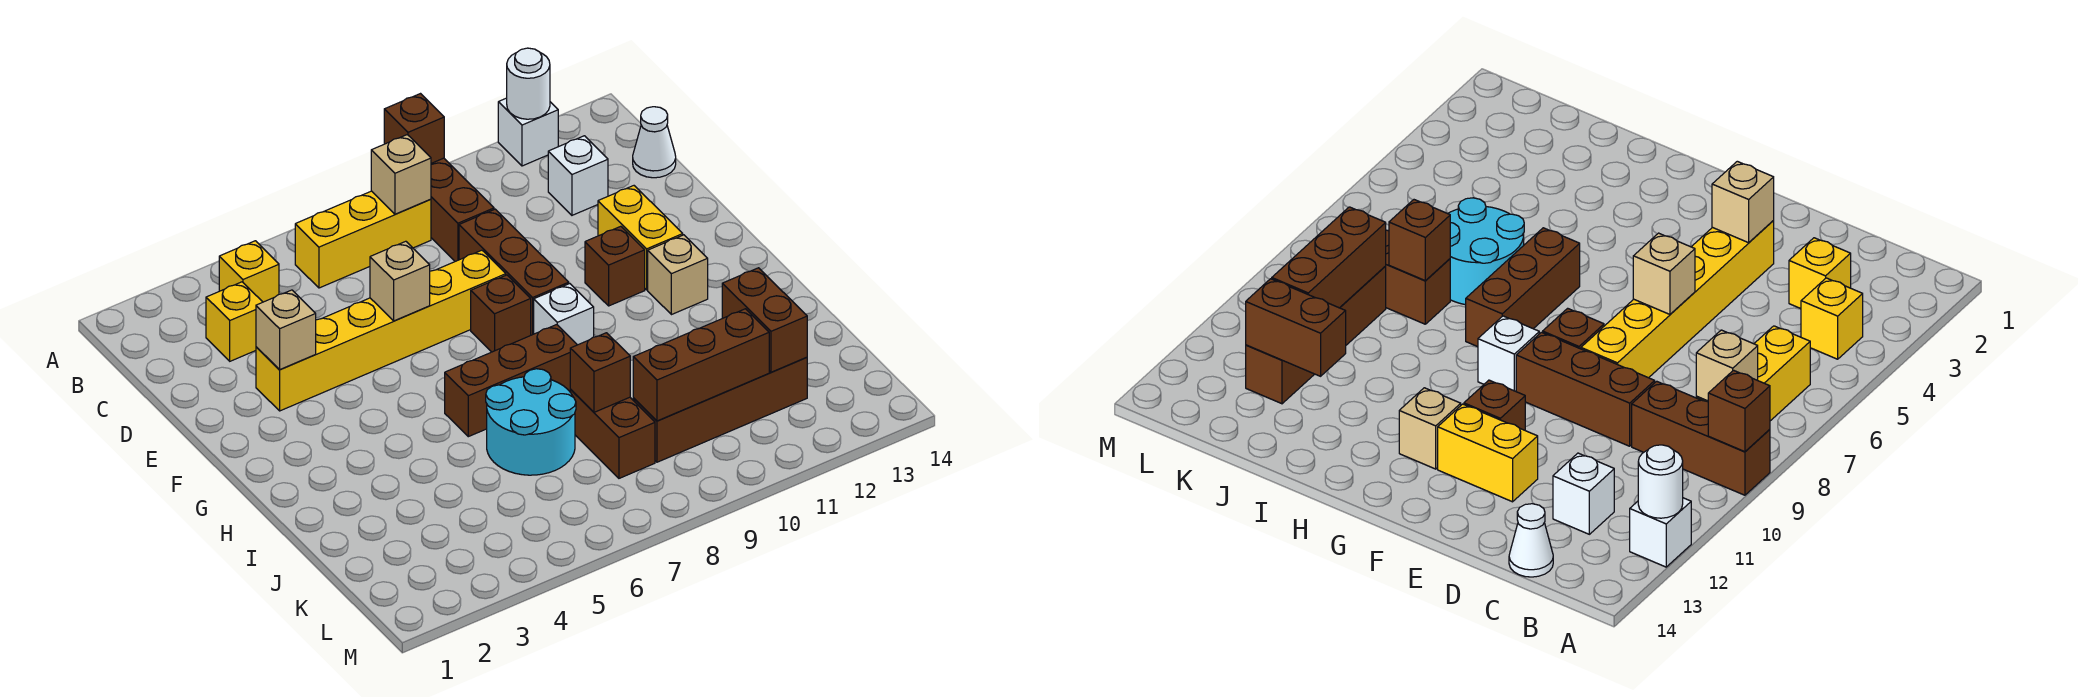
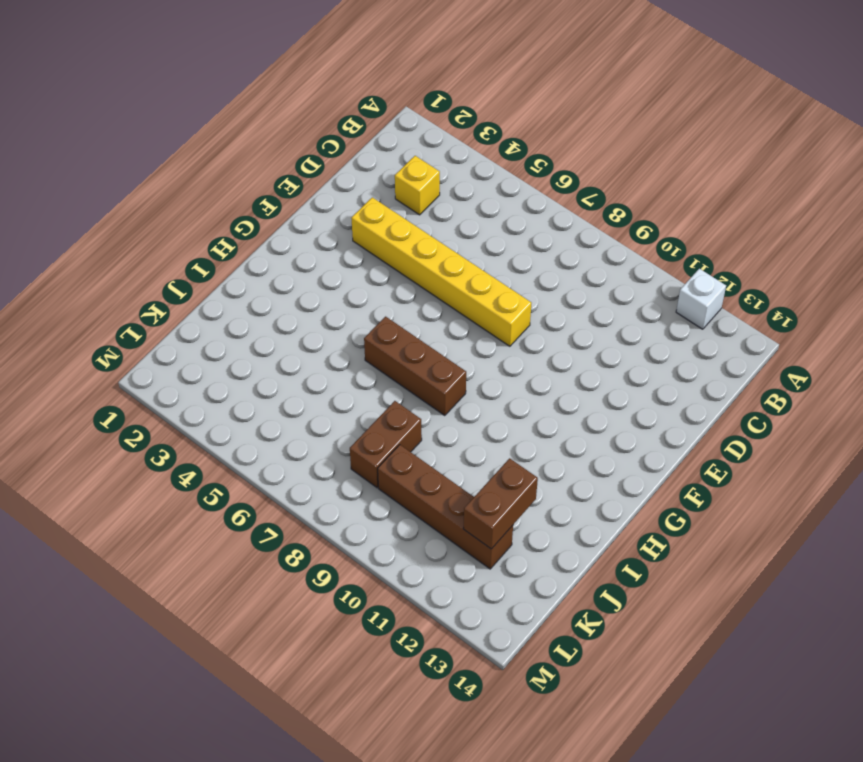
none -> brown brick A9:C9 level 1
none -> yellow brick B4 level 1
none -> yellow brick B6:B8 level 1

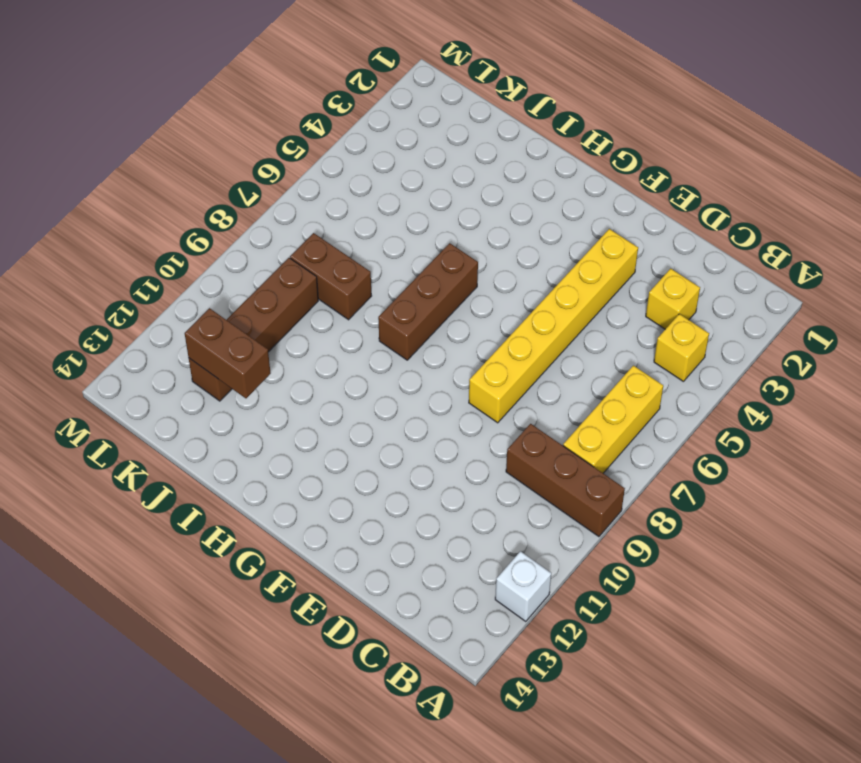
none -> white brick C12 level 1
none -> white cone C14 level 1
none -> brown brick D9:F9 level 1

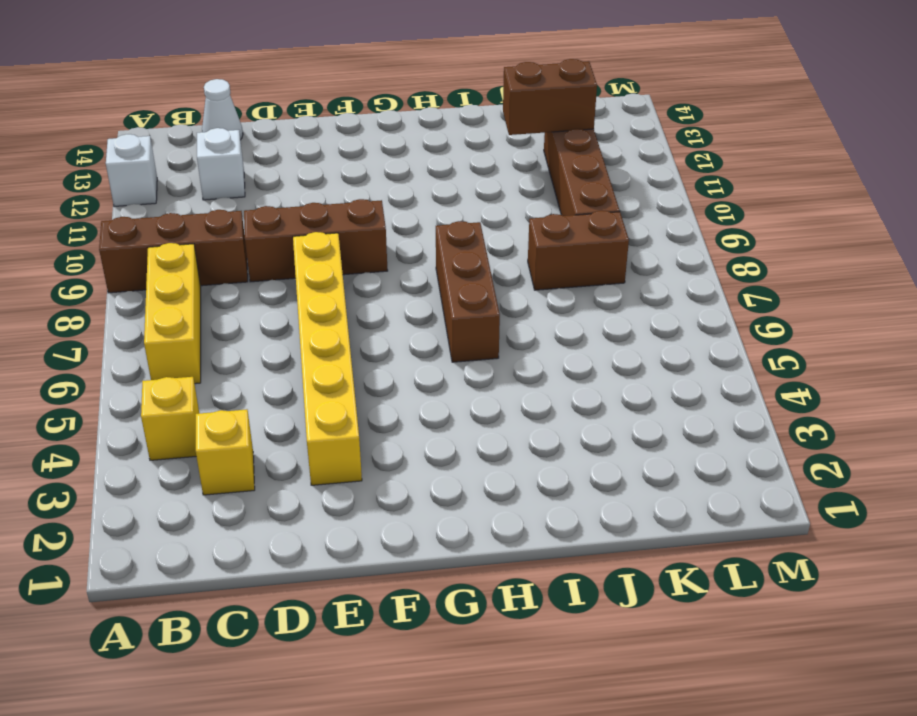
none -> yellow brick E12:F12 level 1
none -> brown brick F8 level 1
none -> brown brick F11 level 1

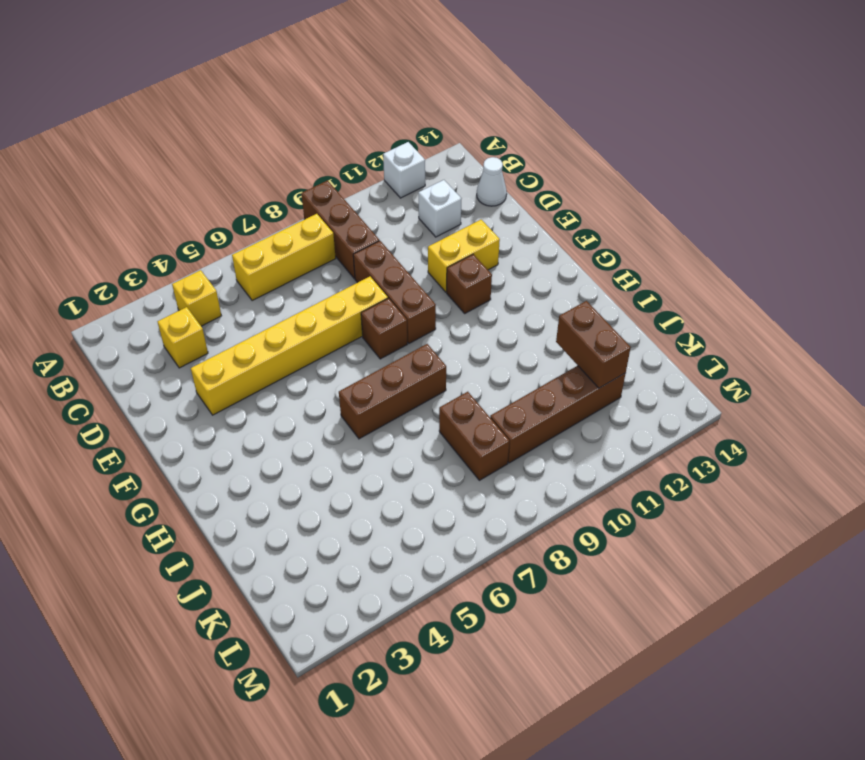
yellow brick E11:E12 level 1 -> yellow brick E12:F12 level 1
none -> white brick G9 level 1
none -> tan brick G12 level 1
none -> cyan round brick I6:J7 level 1

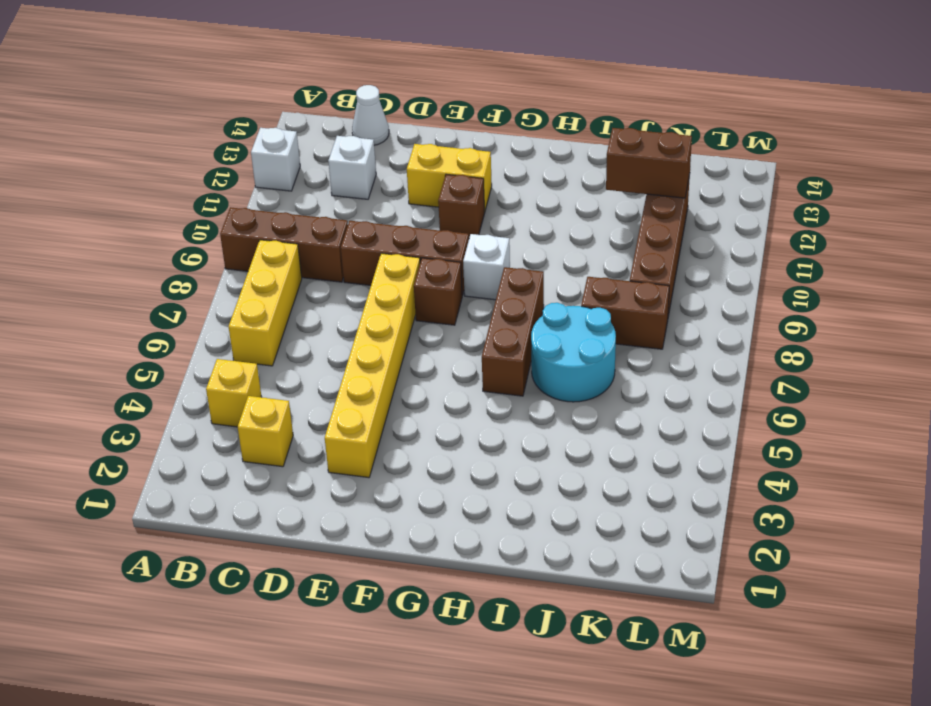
none -> tan brick G12 level 1
none -> brown brick A9 level 2
none -> white round brick A12 level 2

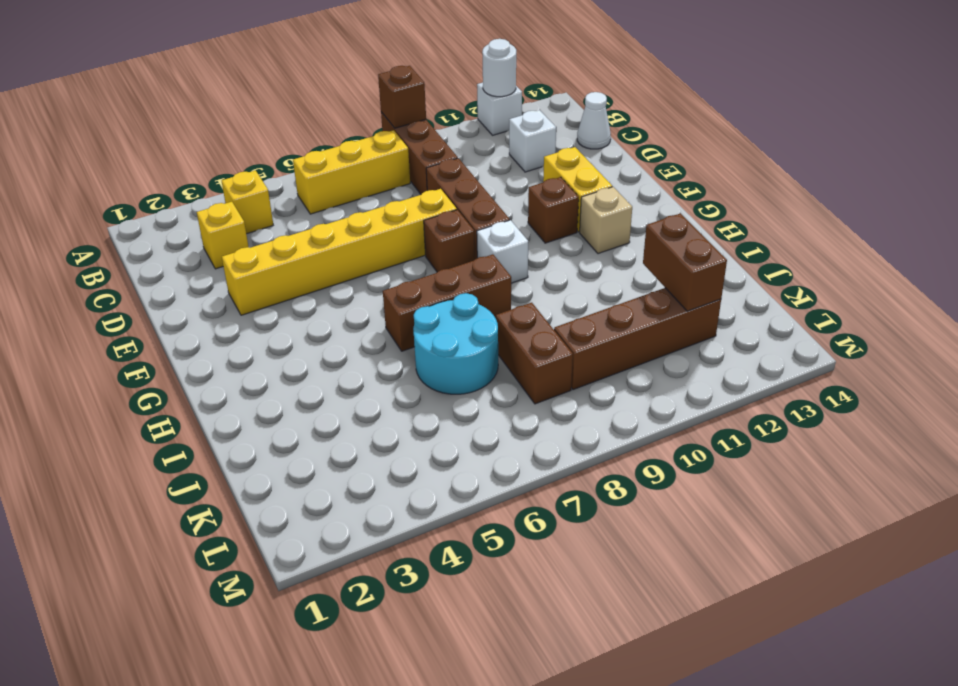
none -> tan brick B8 level 2
none -> tan brick E3 level 2
none -> tan brick E6 level 2

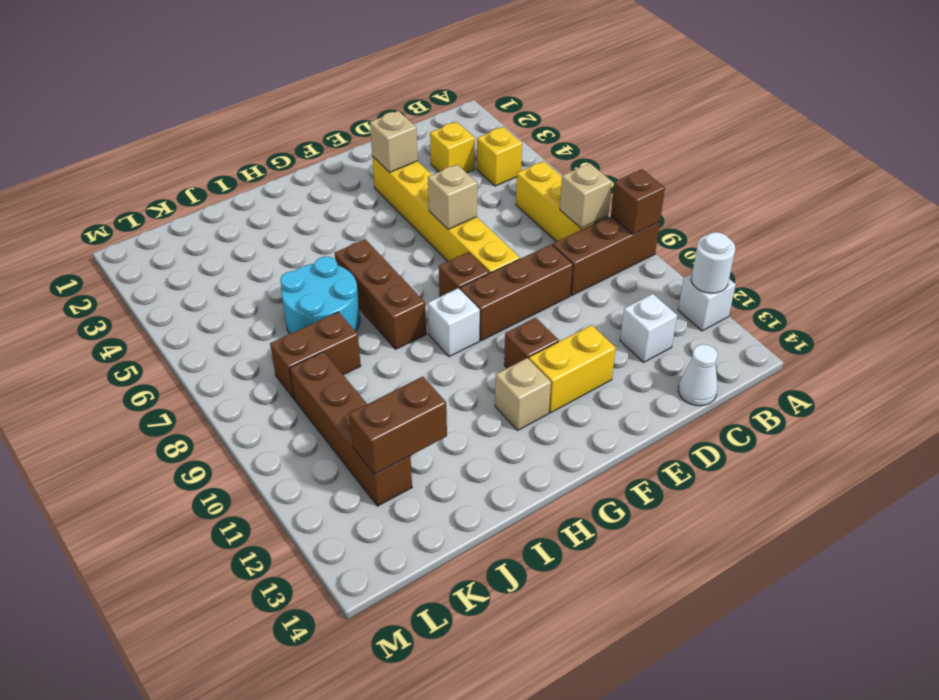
none -> brown brick J8 level 2
none -> brown brick K9:K11 level 2

